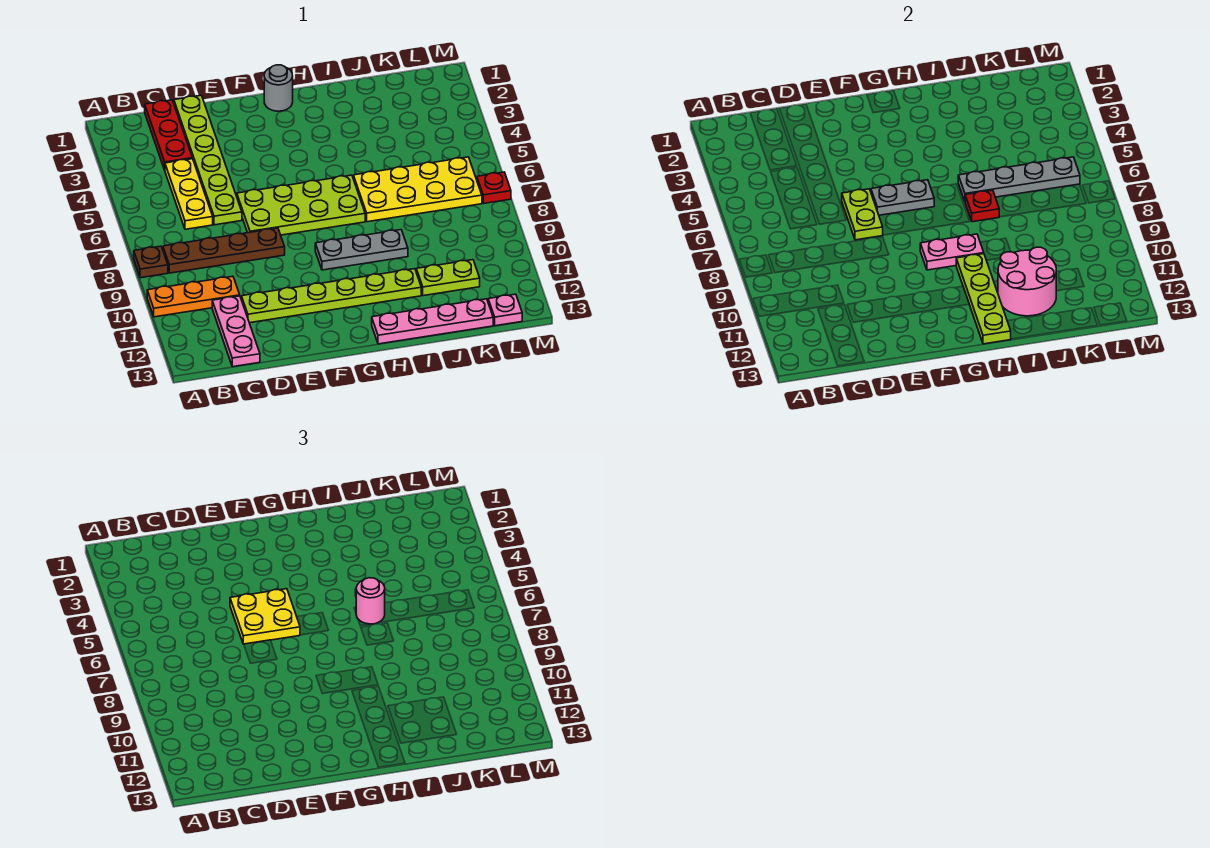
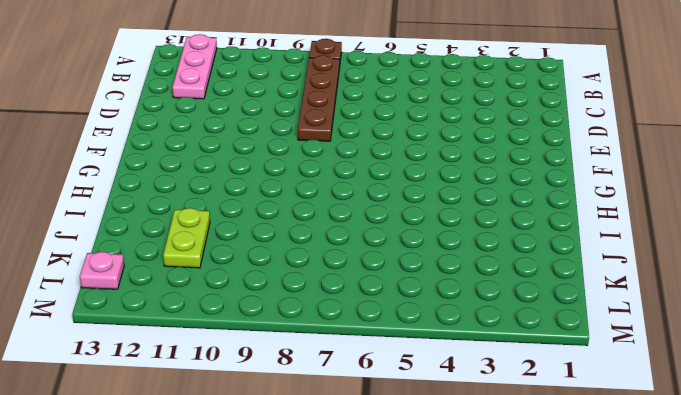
pink plate A12:C12 level 1 -> pink plate C11:C13 level 1
none -> orange plate A10:C10 level 1
none -> red plate C1:C3 level 1
none -> yellow plate C4:C6 level 1

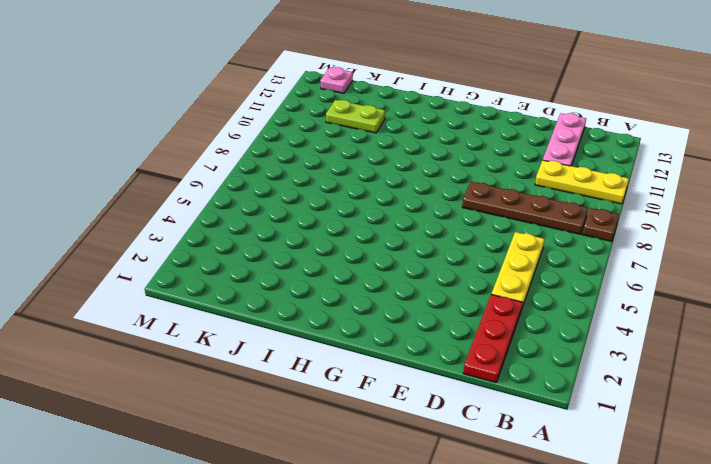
yellow plate A10:C10 level 1 -> orange plate A10:C10 level 1
none -> lime plate D1:D6 level 1
none -> lime plate D11:I11 level 1
none -> lime plate E6:H7 level 1

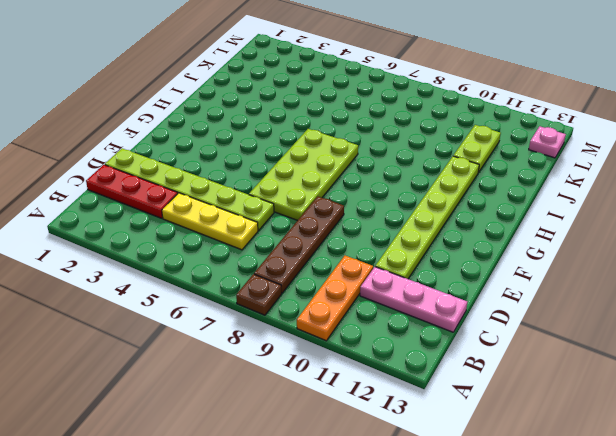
none -> grey round brick G1 level 1
none -> grey plate G9:I9 level 1
none -> pink plate H13:K13 level 1

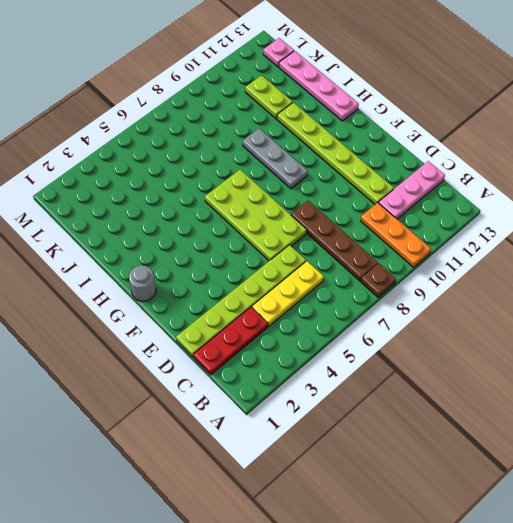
none -> yellow plate I6:L7 level 1
none -> red plate M7 level 1
none -> lime plate E6:E7 level 2

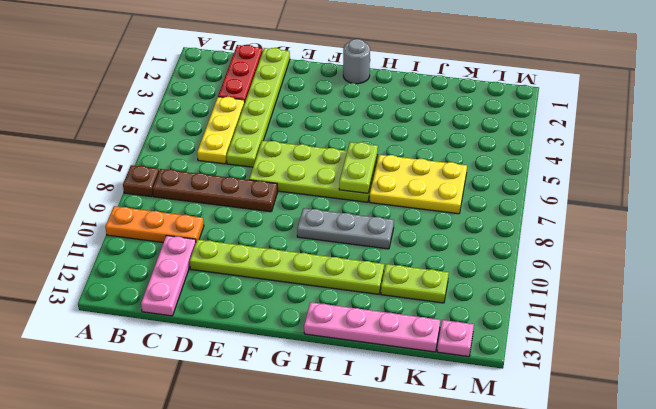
lime plate H6:H7 level 2 -> lime plate E6:E7 level 2
yellow plate I6:K7 level 1 -> yellow plate I6:L7 level 1
none -> red plate M7 level 1
none -> grey plate F6:G6 level 2
none -> pink plate G9:H9 level 2

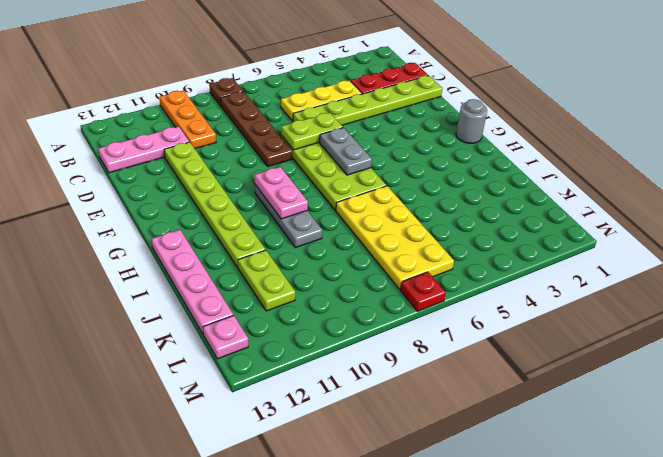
none -> lime plate H10:H13 level 2
none -> grey plate I6:L6 level 2
none -> red plate I7 level 2

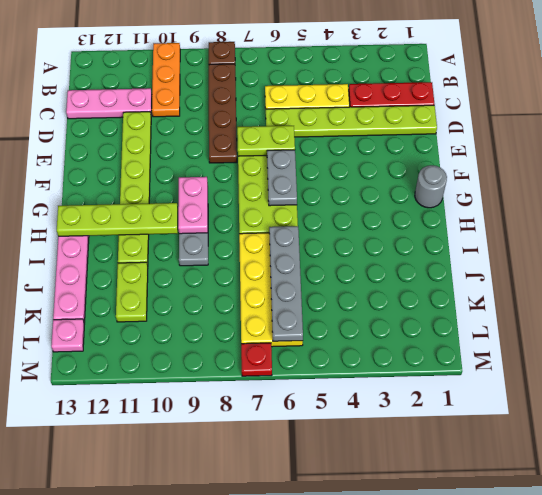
none -> red plate I7 level 2
none -> pink round brick I11:J12 level 2
none -> yellow plate E5:F6 level 3

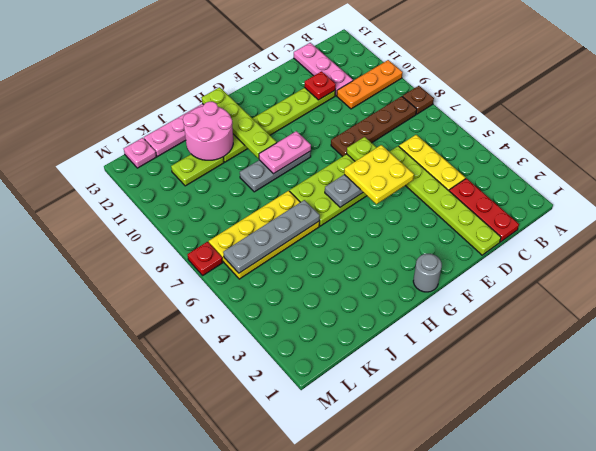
red plate D11 level 2 -> red plate I7 level 2
none -> pink round brick I6 level 3

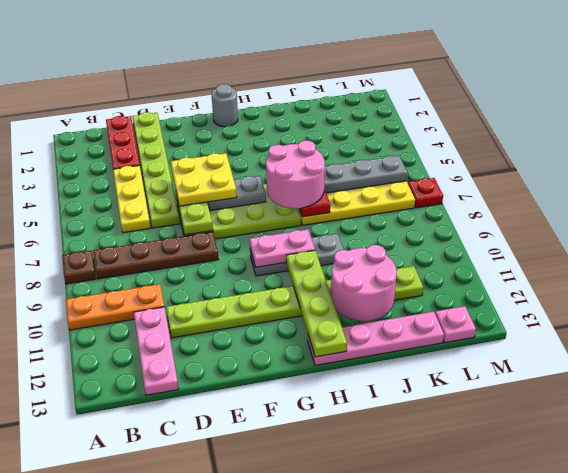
pink round brick H6:I7 level 3 -> pink round brick I6 level 3

